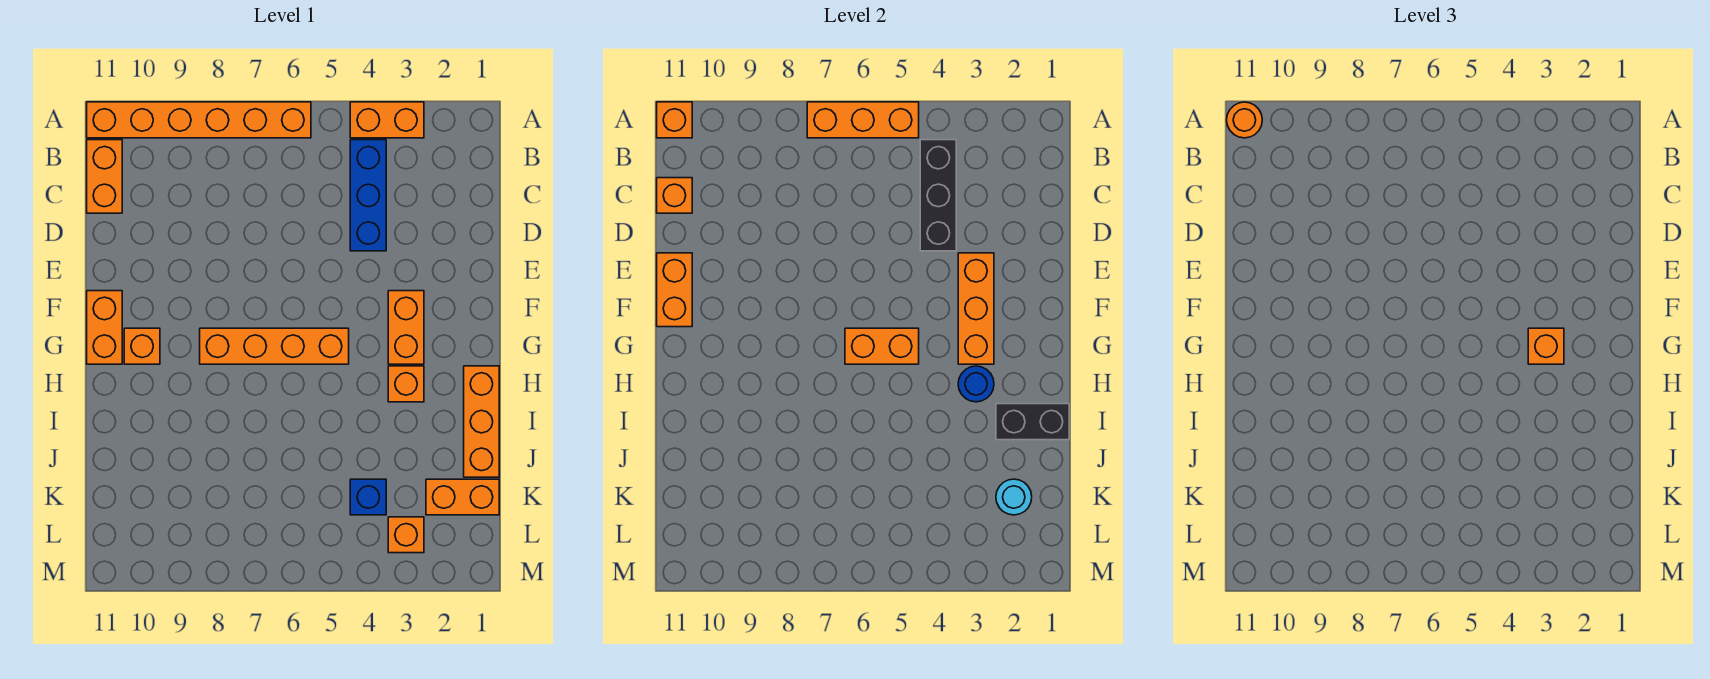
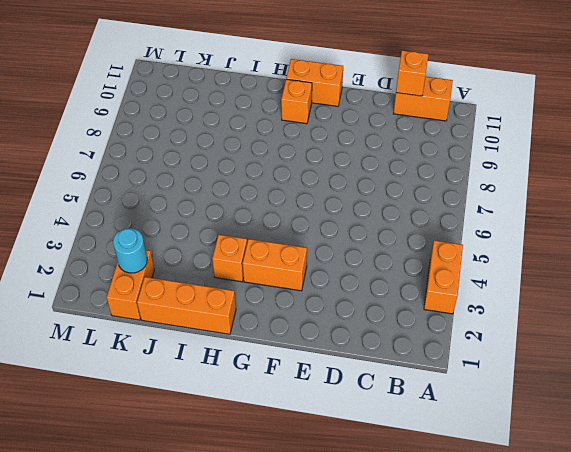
none -> orange brick A6:A11 level 1
none -> blue brick B4:D4 level 1
none -> orange brick G5:G8 level 1

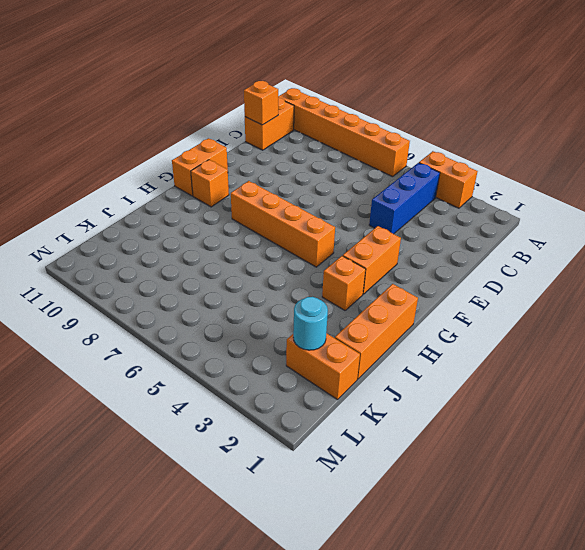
none -> blue brick K4 level 1
none -> orange brick L3 level 1
none -> orange brick A5:A7 level 2

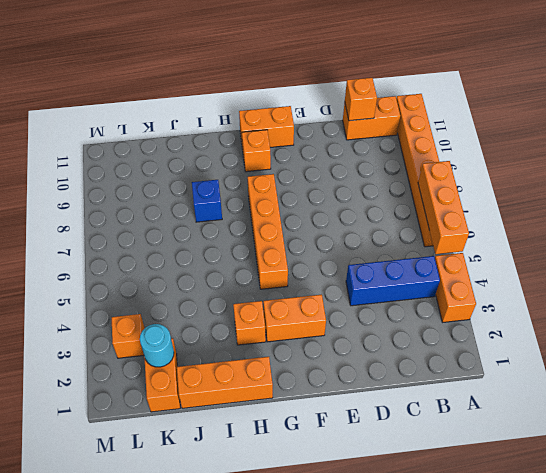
blue brick I8 level 1 -> blue brick K4 level 1
none -> orange brick A11 level 2
none -> black brick B4:D4 level 2
none -> orange brick E3:G3 level 2

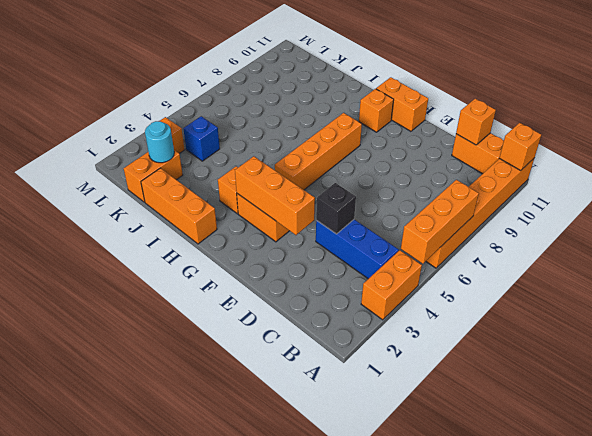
black brick D4 level 2 -> black brick B4:D4 level 2
none -> orange brick E11:F11 level 2
none -> orange brick G5:G6 level 2
none -> blue round brick H3 level 2

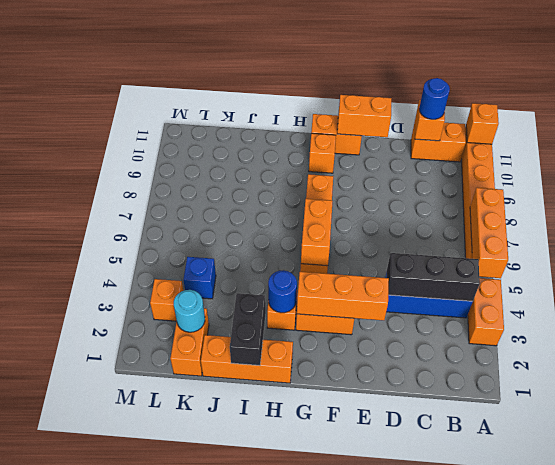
blue round brick C11 level 3 -> none
none -> orange round brick A11 level 3
none -> orange brick G3 level 3

